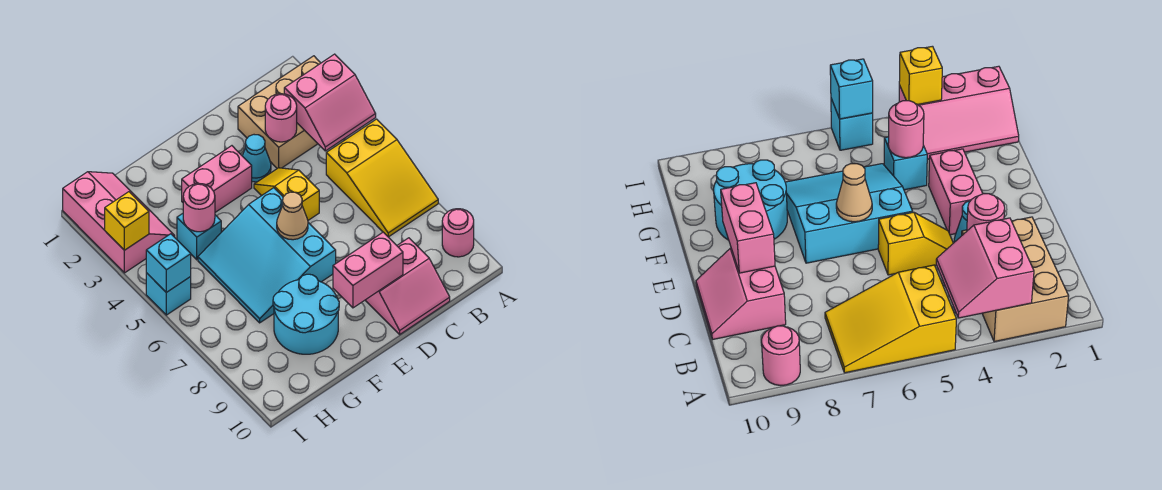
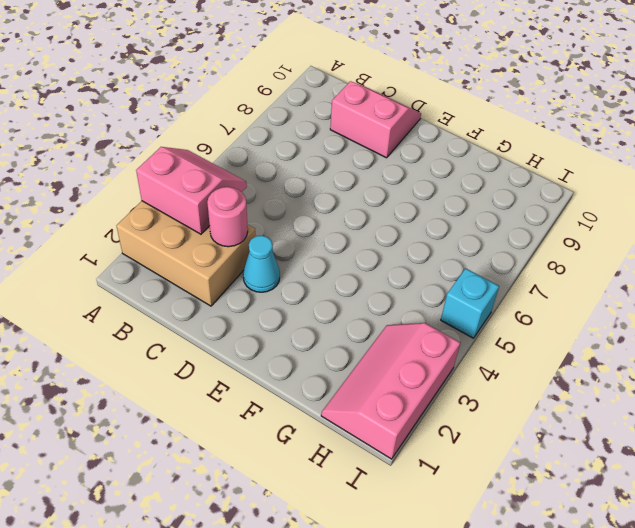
none -> yellow slope A5:B7 level 1 top 5
none -> pink round brick A9 level 1
none -> yellow slope D4:D5 level 1 top 5

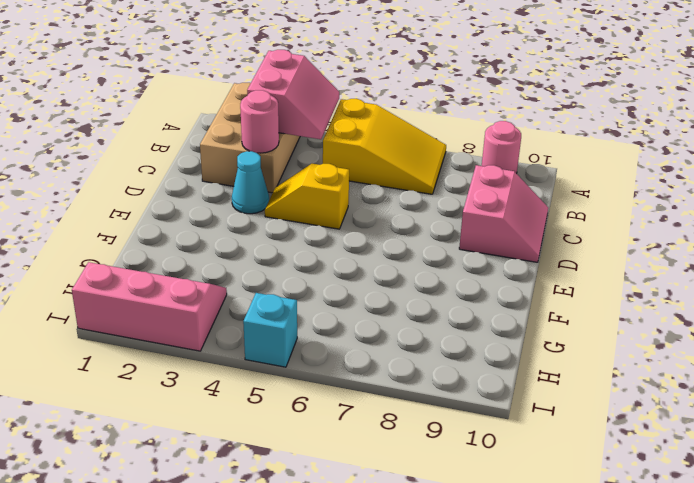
none -> pink brick E3:F3 level 1
none -> cyan slope E5:G7 level 1 top E
none -> cyan round brick F8:G9 level 1

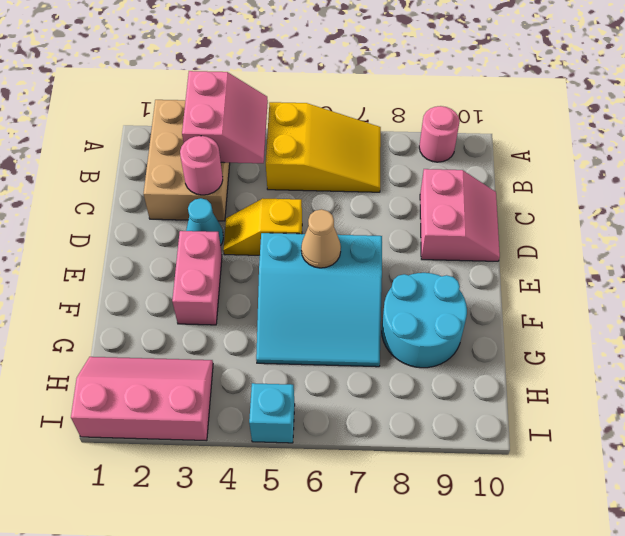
none -> cyan brick G4 level 1
none -> pink brick D9:E9 level 2
none -> pink round brick G4 level 2

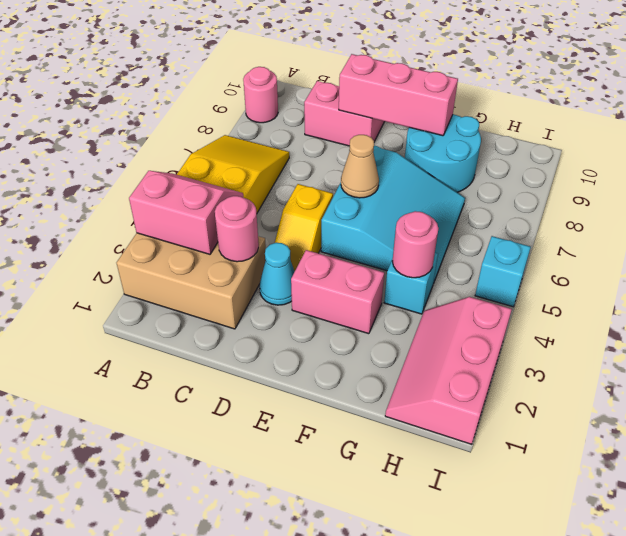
pink brick D9:F9 level 2 -> pink brick D9:E9 level 2
none -> yellow brick I3 level 2
none -> cyan brick I5 level 2

